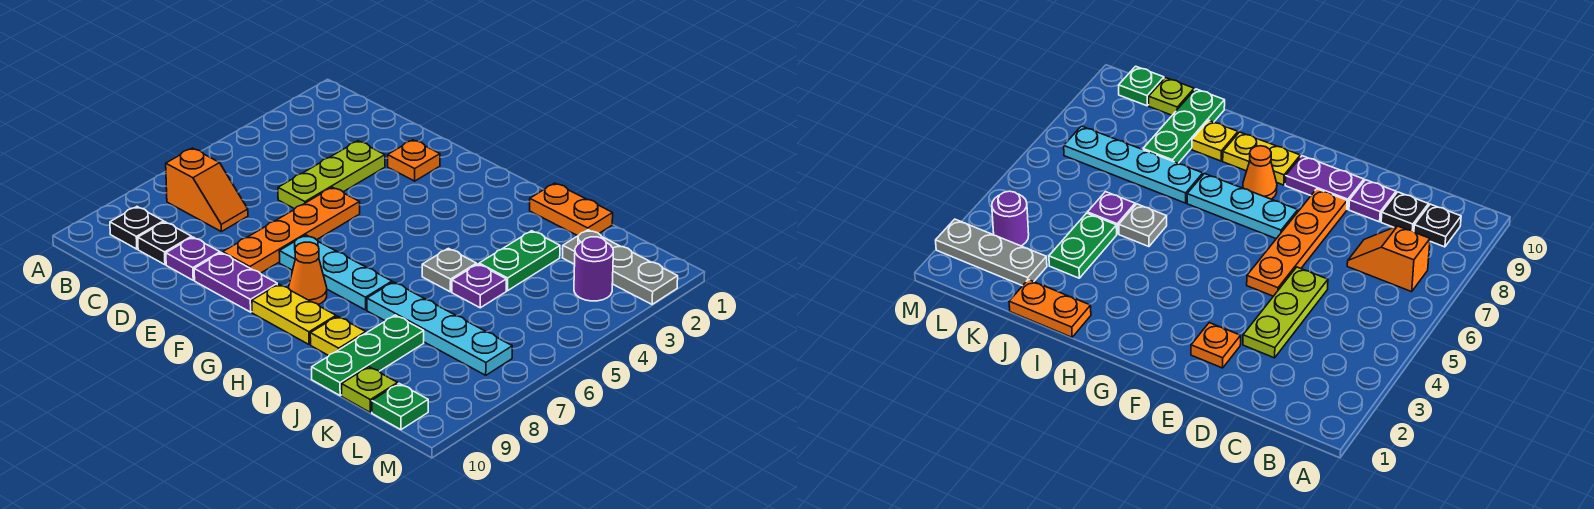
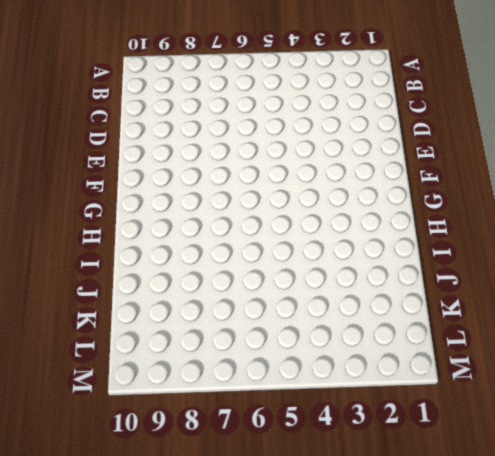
none -> orange slope B7:C7 level 1 top B
none -> black plate B9 level 1
none -> black plate C9 level 1

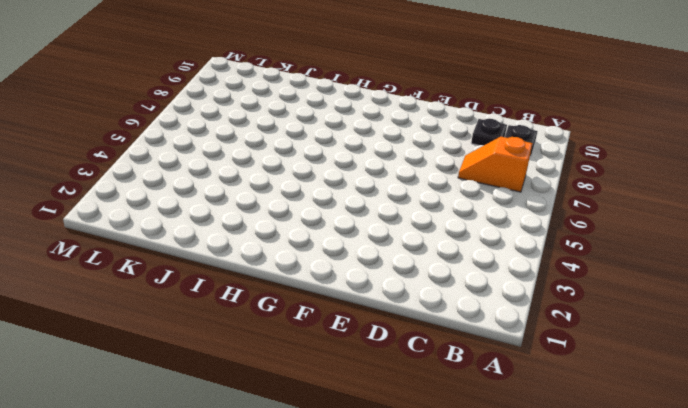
none -> lime plate D3:D5 level 1
none -> purple plate D9 level 1
none -> orange plate E2 level 1

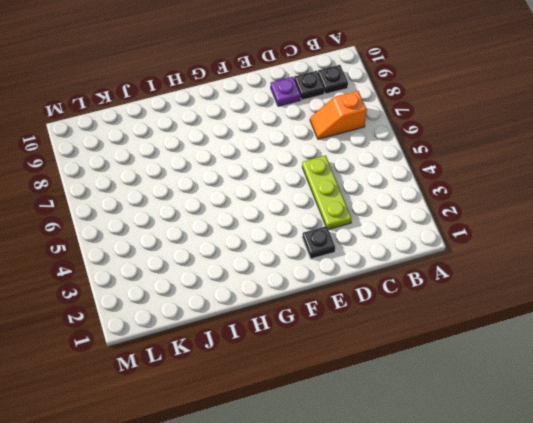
black plate E2 level 1 -> orange plate E2 level 1
none -> orange plate E5:E8 level 1
none -> purple plate E9:F9 level 1
none -> cyan plate F7:H7 level 1

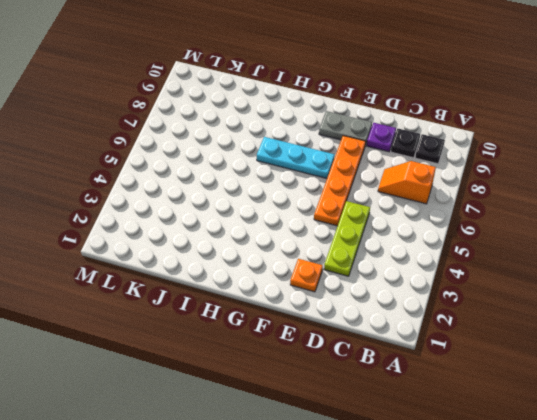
grey plate E9:F9 level 1 -> purple plate E9:F9 level 1
none -> orange cone G8 level 1
none -> yellow plate G9:H9 level 1
none -> orange plate I1:J1 level 1

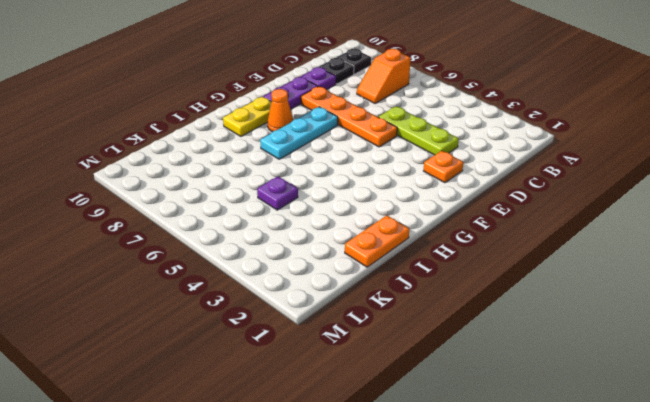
none -> grey plate I5 level 1
none -> cyan plate I7:L7 level 1
none -> yellow plate I9 level 1

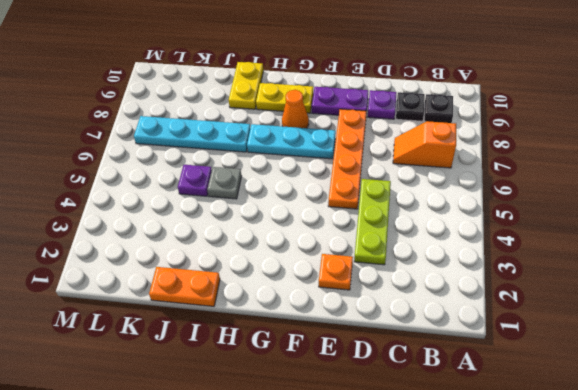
yellow plate I9:I10 level 1 -> yellow plate I9 level 1
none -> green plate J3:J4 level 1
none -> green plate J8:J10 level 1
none -> grey plate K2:M2 level 1

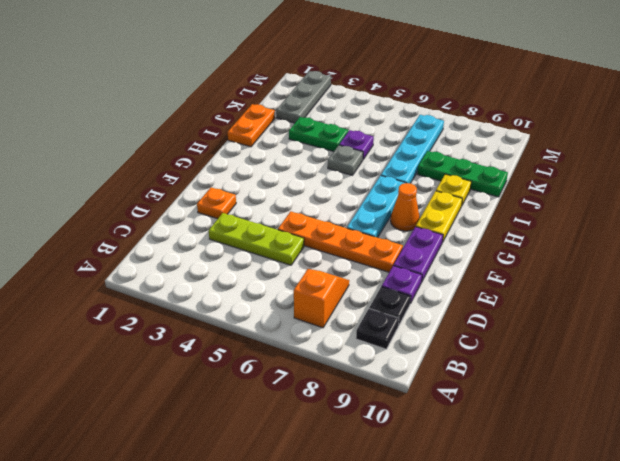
none -> lime plate K10 level 1
none -> purple round brick L3 level 1
none -> green plate L10 level 1

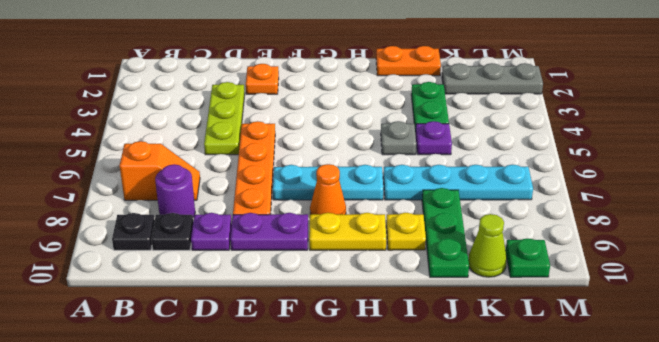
purple round brick C8 level 1 -> purple round brick L3 level 1
lime cone K10 level 1 -> lime plate K10 level 1

